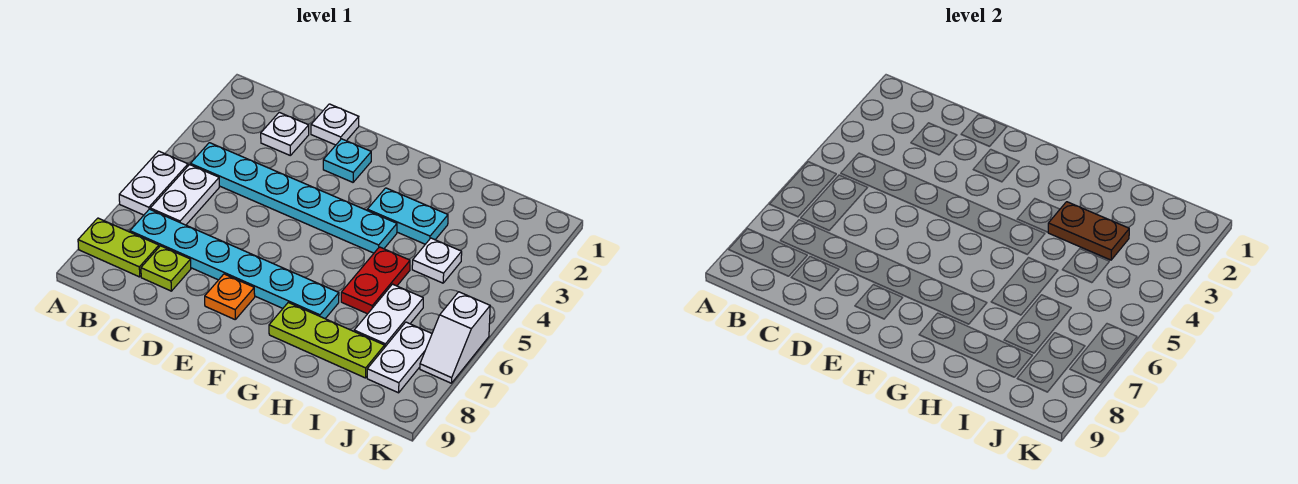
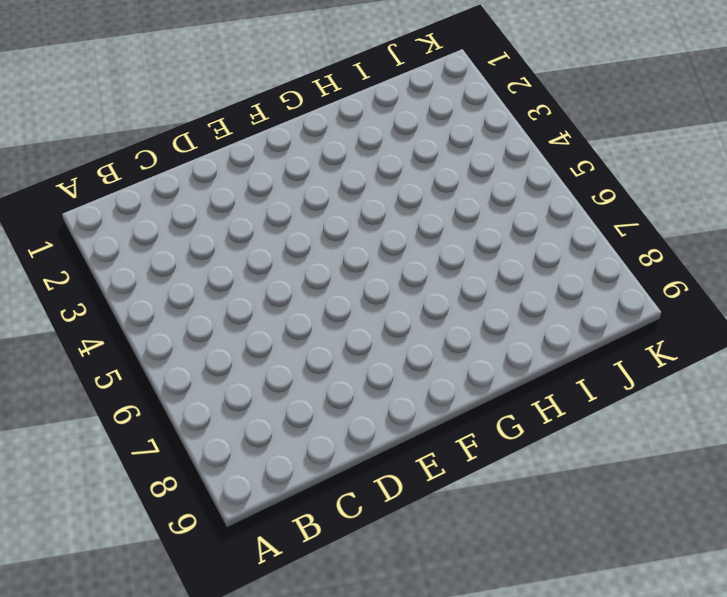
none -> white plate A5:A6 level 1
none -> lime plate A8:B8 level 1
none -> cyan plate B4:G4 level 1

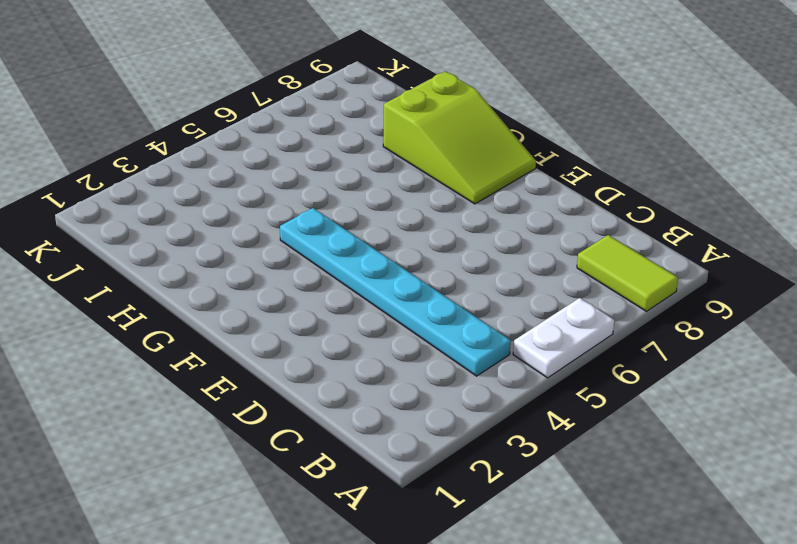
lime tile A8:B8 level 1 -> lime plate A8:B8 level 1
lime slope F8:H9 level 1 top H -> lime plate G8:I8 level 1
none -> white plate B5:B6 level 1
none -> cyan plate B7:G7 level 1
none -> white plate C2 level 1

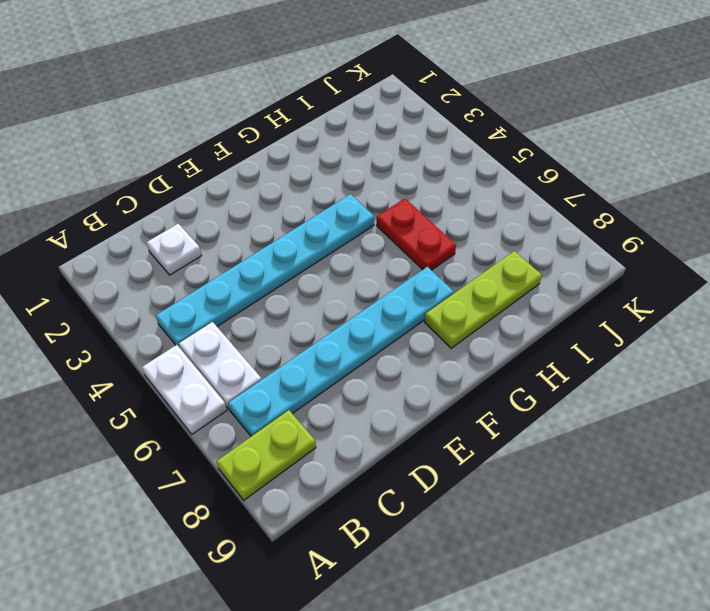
none -> lime plate C8 level 1
none -> white plate D1 level 1
none -> cyan plate E2 level 1

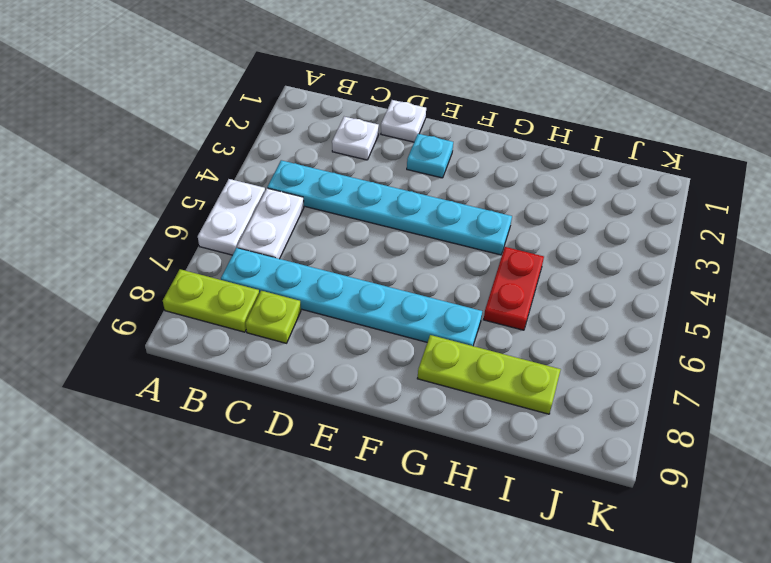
none -> orange plate E8 level 1
none -> cyan plate G3:H3 level 1
none -> white plate I4 level 1

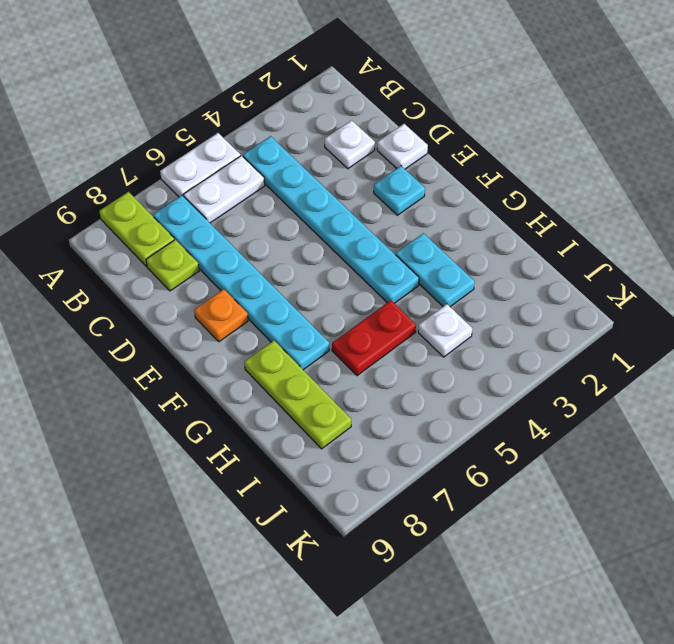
none -> white plate I6:I7 level 1
none -> white plate J7:J8 level 1
none -> white slope K6:K7 level 1 top 6

